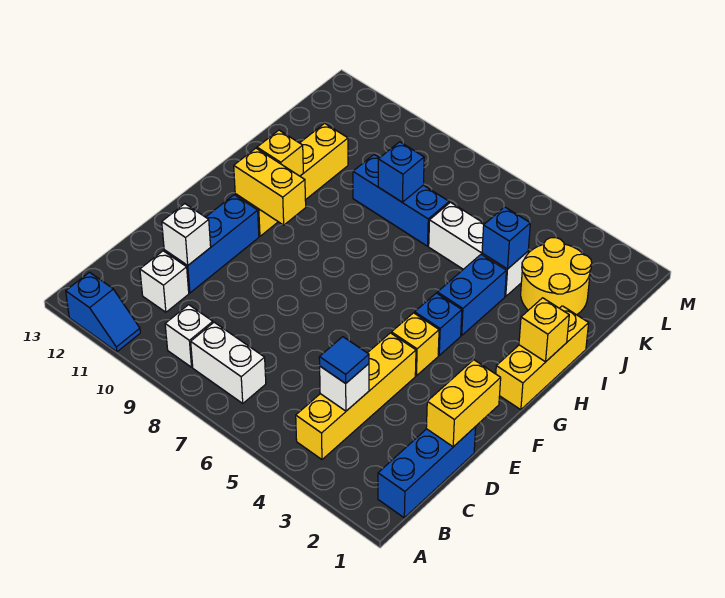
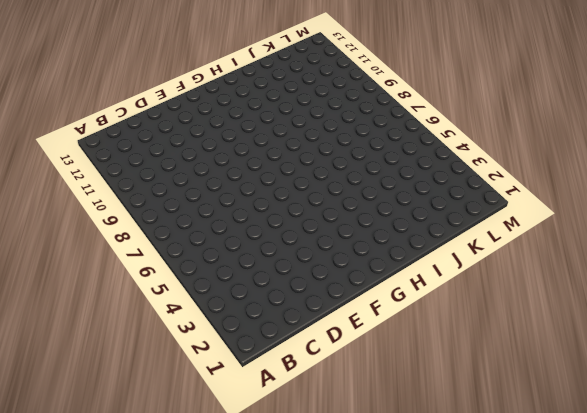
none -> blue slope A11:A12 level 1 top 12
none -> blue brick B1:D1 level 1
none -> yellow brick B4:E4 level 1

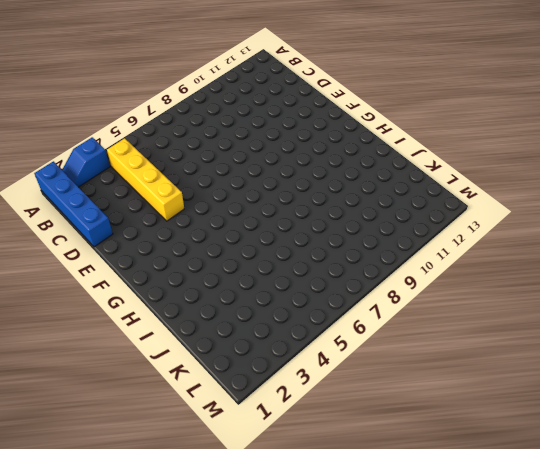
blue brick A1:D1 level 1 -> blue brick B1:D1 level 1
blue slope A2:A3 level 1 top 3 -> blue slope A11:A12 level 1 top 12
none -> white brick B7:B8 level 1
none -> white brick B9 level 1
none -> white brick C11 level 1

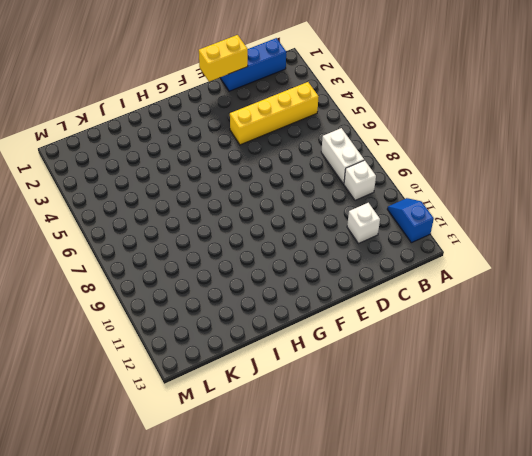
none -> blue brick D11:F11 level 1
none -> yellow brick F4 level 1
none -> yellow brick G1:I1 level 1

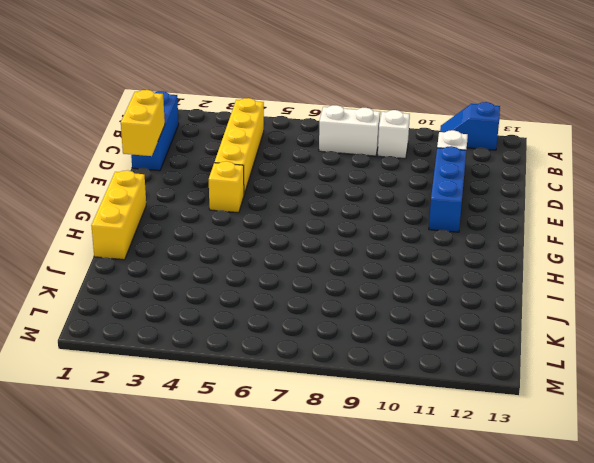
none -> blue brick G4 level 1
none -> yellow brick G11:J11 level 1
none -> blue brick H4:I4 level 1

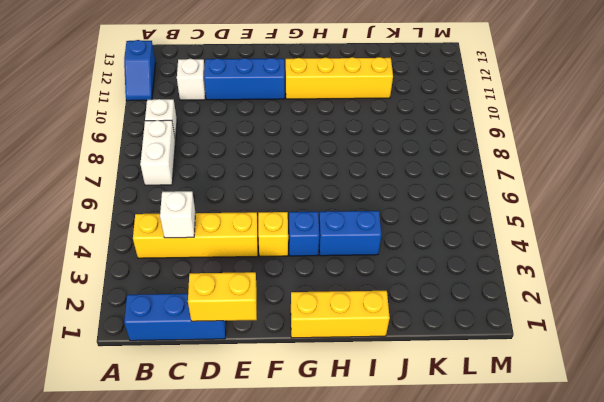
none -> yellow round brick J2:K3 level 1
none -> white brick J4:J6 level 1
none -> blue brick J7:J9 level 1

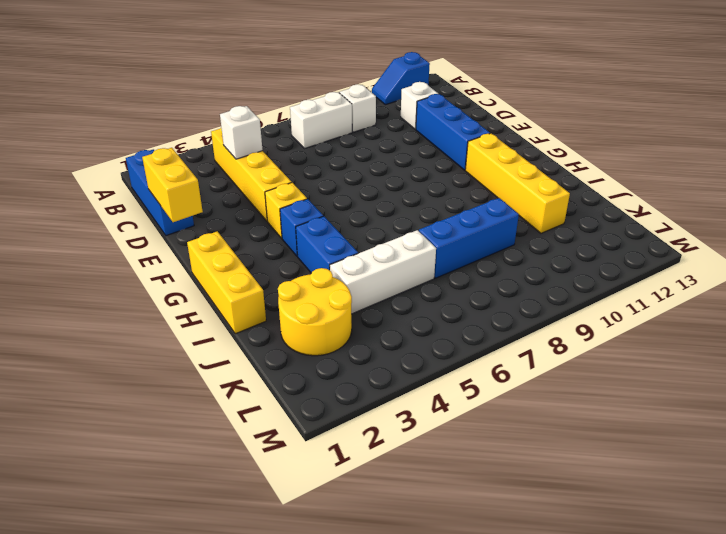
none -> white brick D11 level 2
none -> yellow brick G10:G11 level 2
none -> yellow brick H1 level 2

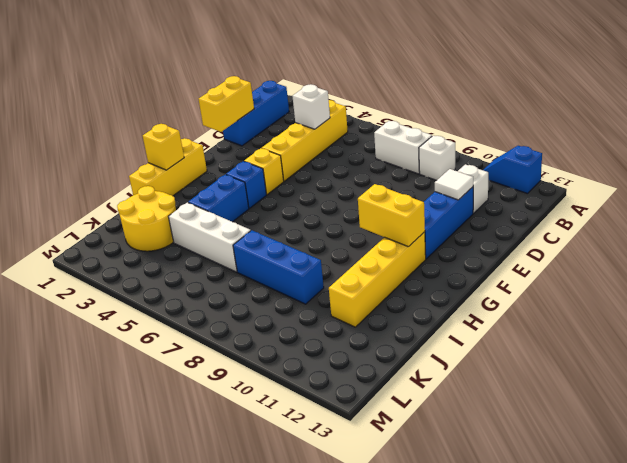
white tile D11 level 2 -> white brick D11 level 2
none -> yellow brick H11 level 2
none -> blue brick J4 level 2
none -> blue brick J8 level 2

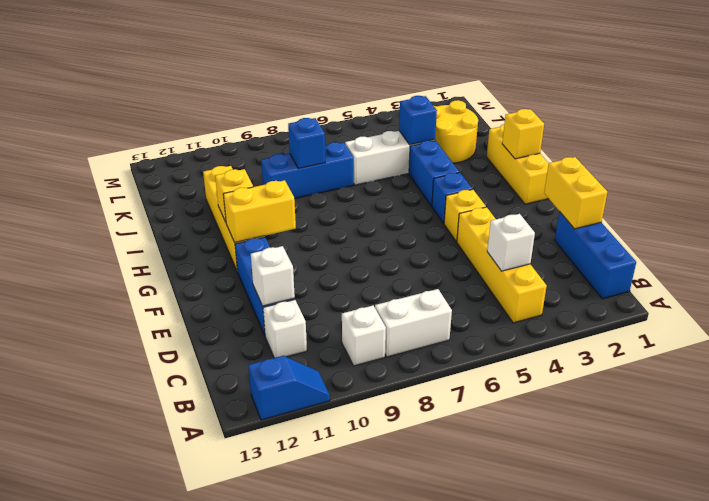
none -> blue tile C4 level 3

